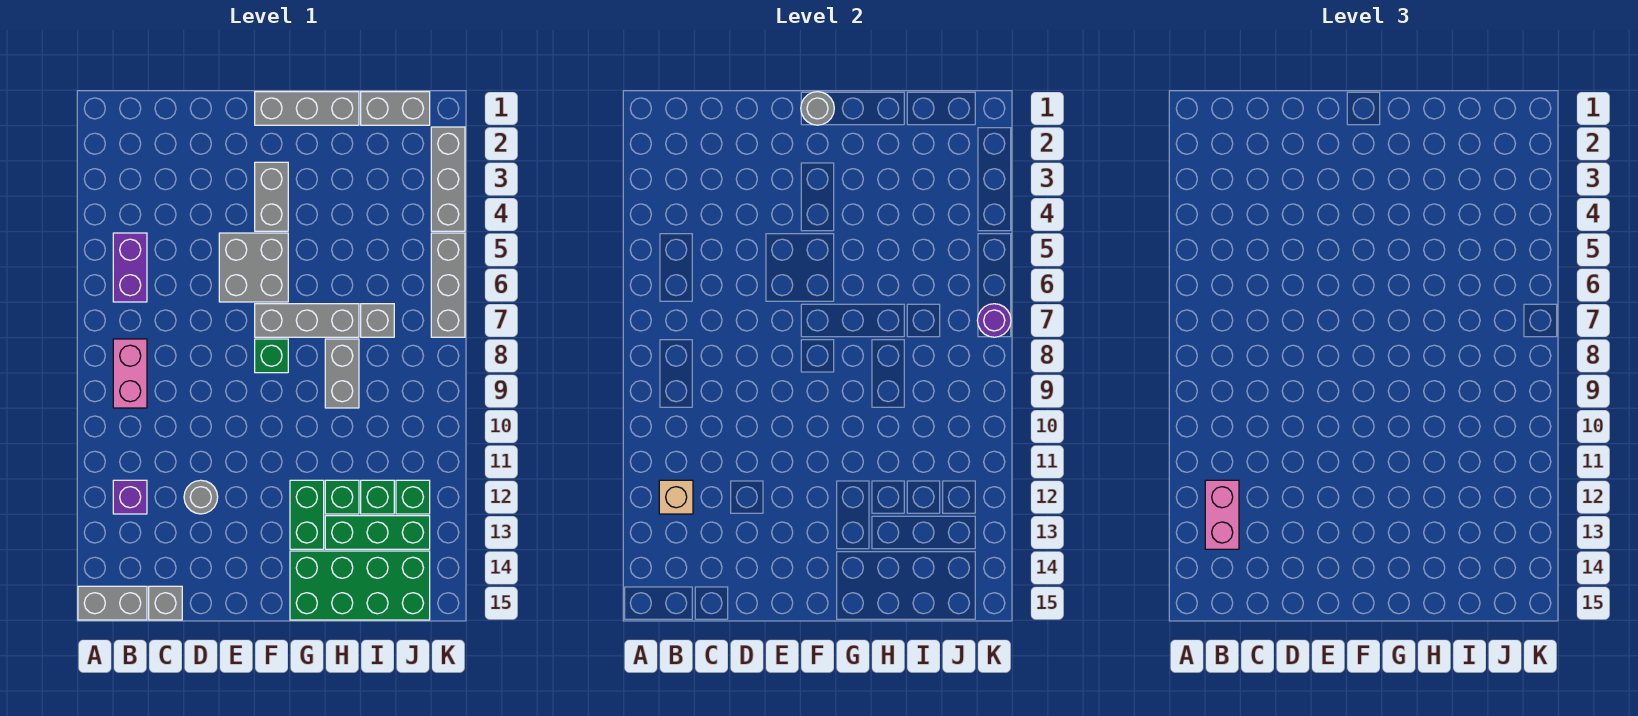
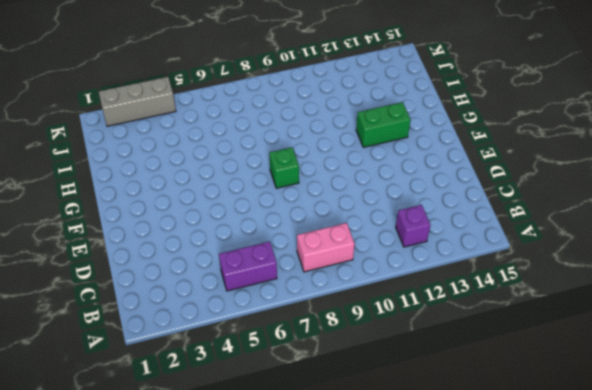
none -> grey brick A15:B15 level 1
none -> grey brick C15 level 1
none -> grey round brick D12 level 1

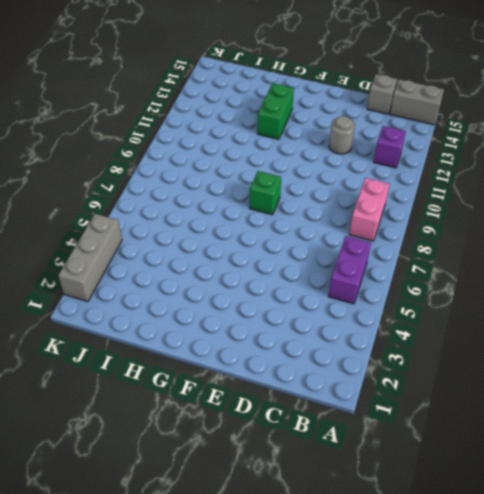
none -> grey brick E5:F6 level 1
none -> grey brick F1:H1 level 1
none -> grey brick F3:F4 level 1

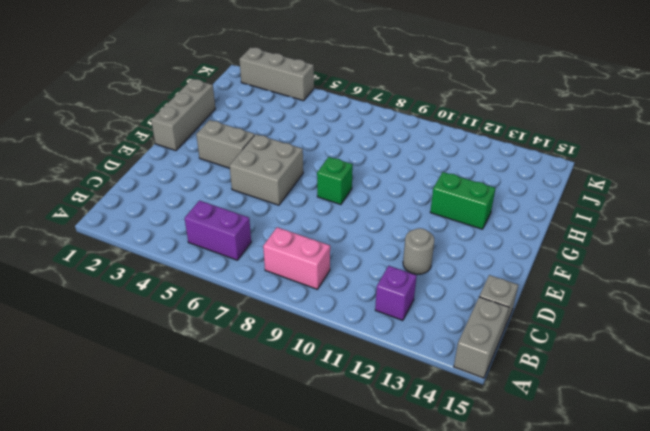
none -> grey brick F7:H7 level 1
none -> green brick G14:J15 level 1
none -> grey brick H8:H9 level 1

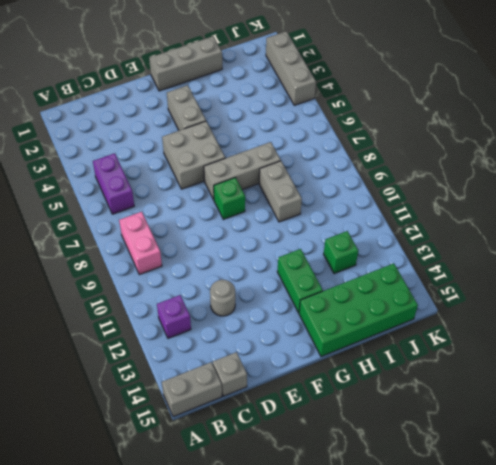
none -> green brick H12 level 1
none -> green brick H13:J13 level 1
none -> grey brick I1:J1 level 1

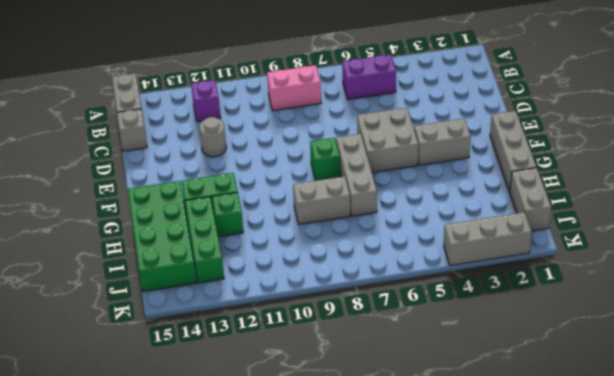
none -> grey brick I7 level 1
none -> green brick I12 level 1
none -> green brick J12 level 1

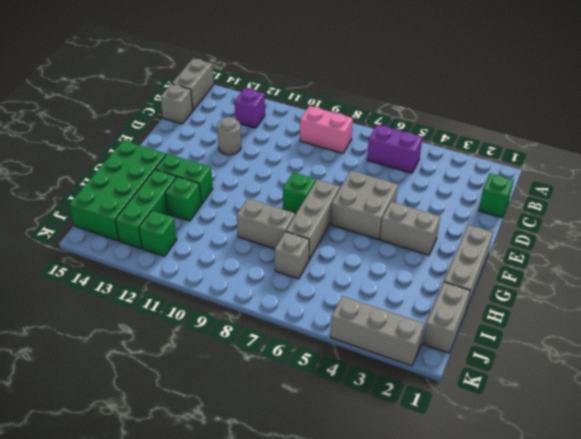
green brick C1 level 1 -> green brick I12 level 1
none -> grey brick K5:K7 level 1
none -> tan brick B12 level 2
none -> grey round brick F1 level 2

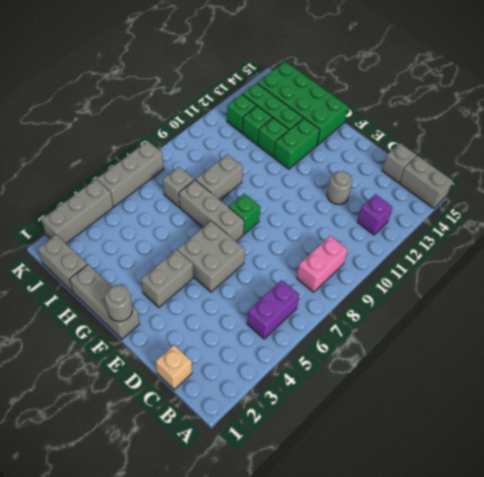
tan brick C1 level 1 -> tan brick B12 level 2
none -> purple round brick K7 level 2
none -> pink brick B12:B13 level 3

